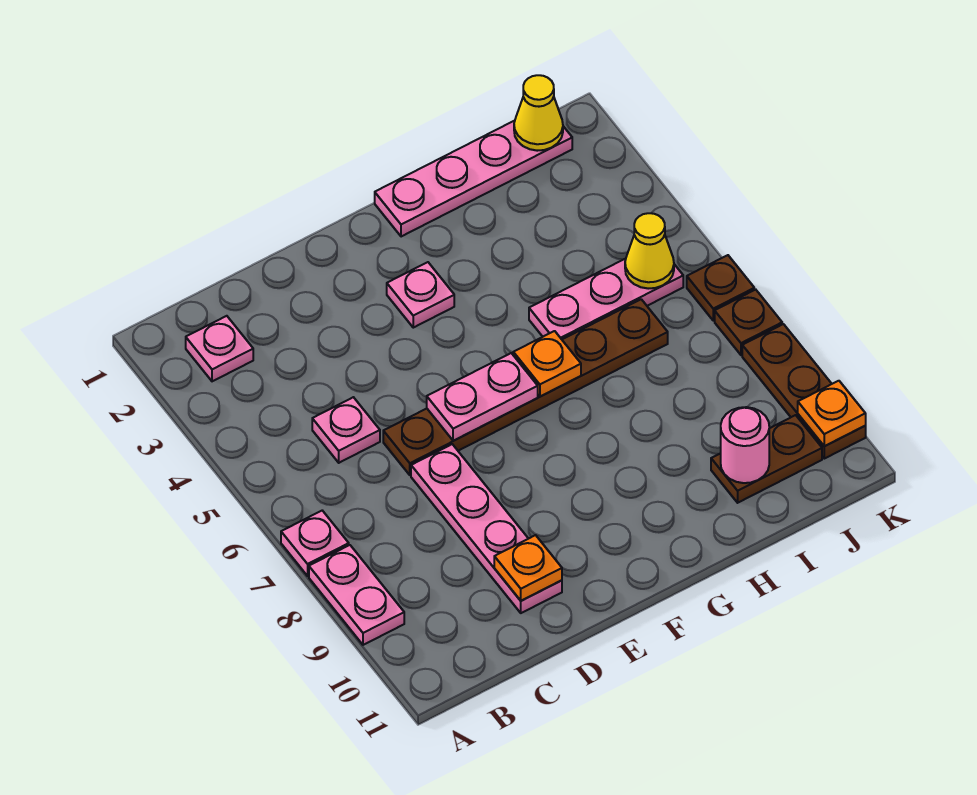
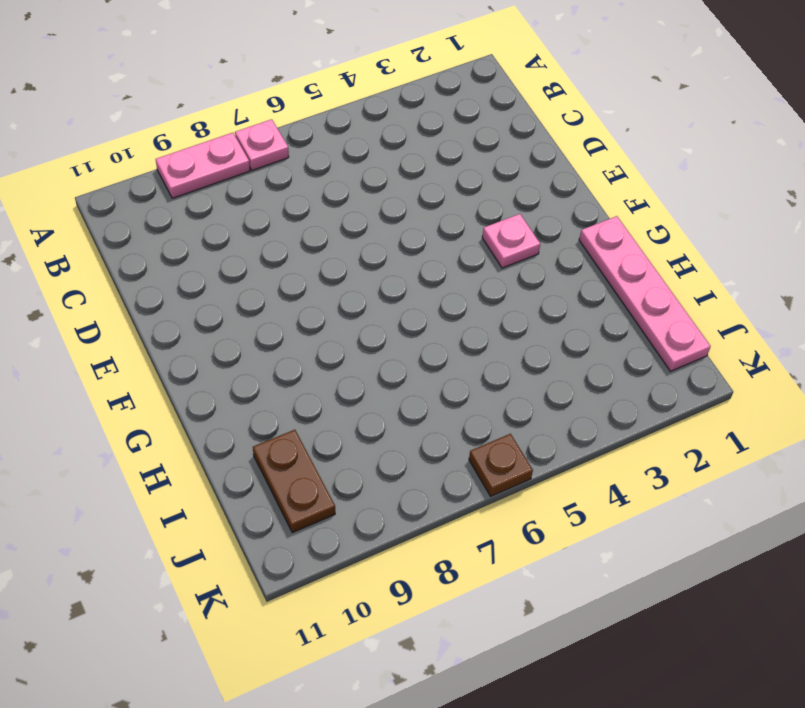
none -> pink plate B2 level 1
none -> pink plate C5 level 1
none -> brown plate D6:I6 level 1

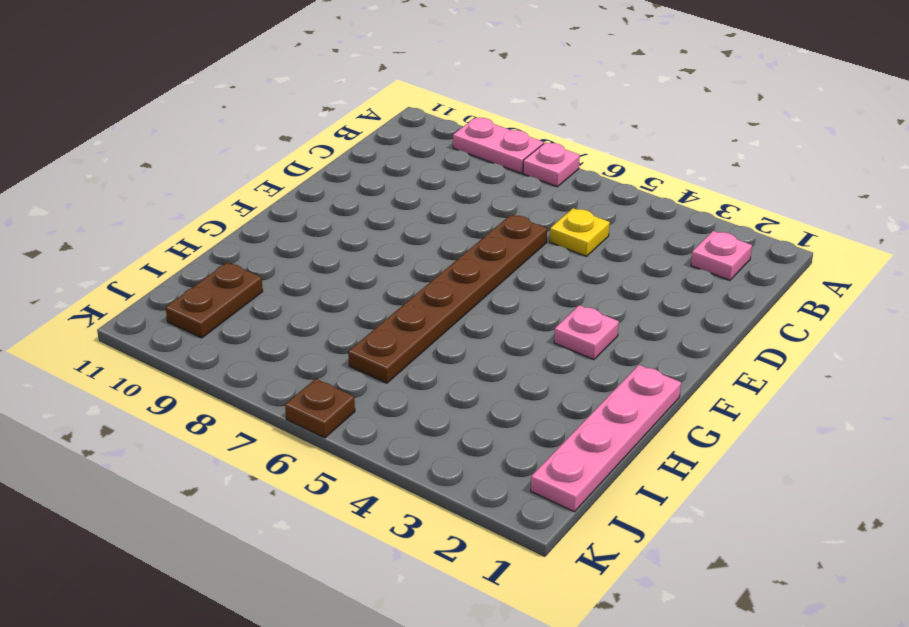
yellow plate C5 level 1 -> pink plate C5 level 1
none -> pink plate D7:D10 level 1
none -> pink plate H5:J5 level 1
none -> brown plate K7 level 1

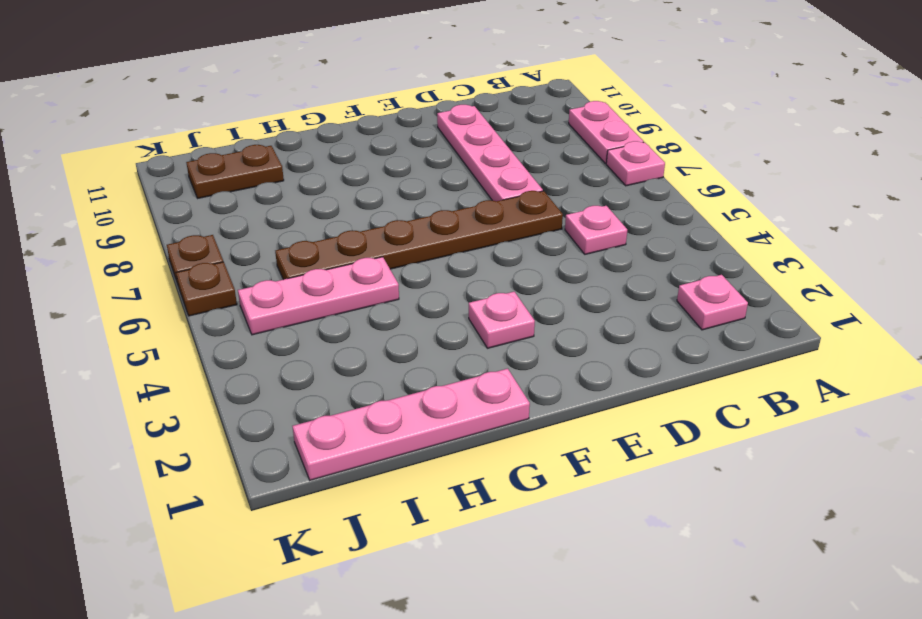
none -> brown plate K8:K10 level 1
none -> orange plate D10 level 2
none -> pink plate E6:F6 level 2

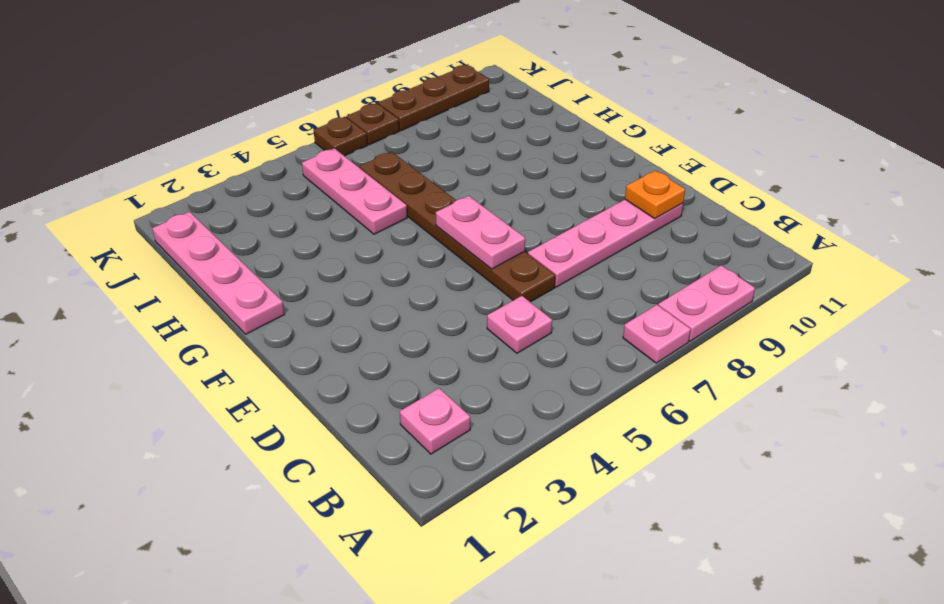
none -> pink plate F3 level 1
none -> brown plate I10:J10 level 1
none -> orange plate G6 level 2

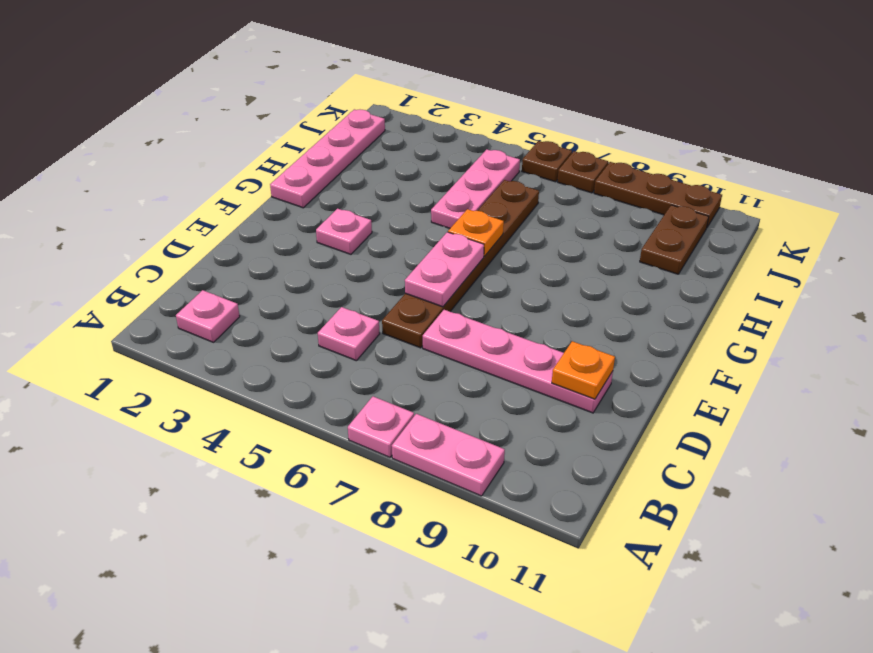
none -> pink round brick I10 level 2
none -> yellow cone J1 level 2
none -> yellow cone J5 level 2

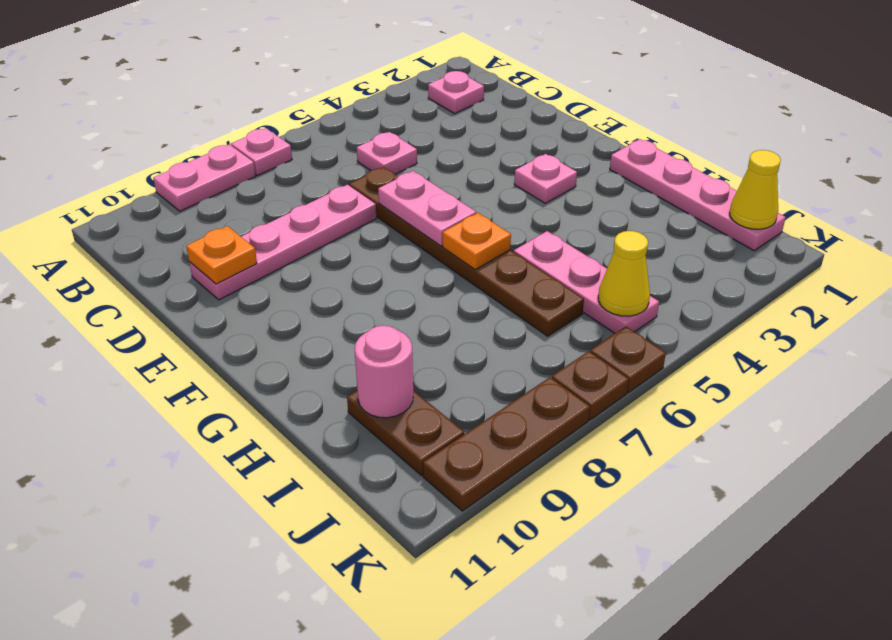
none -> orange plate K10 level 2

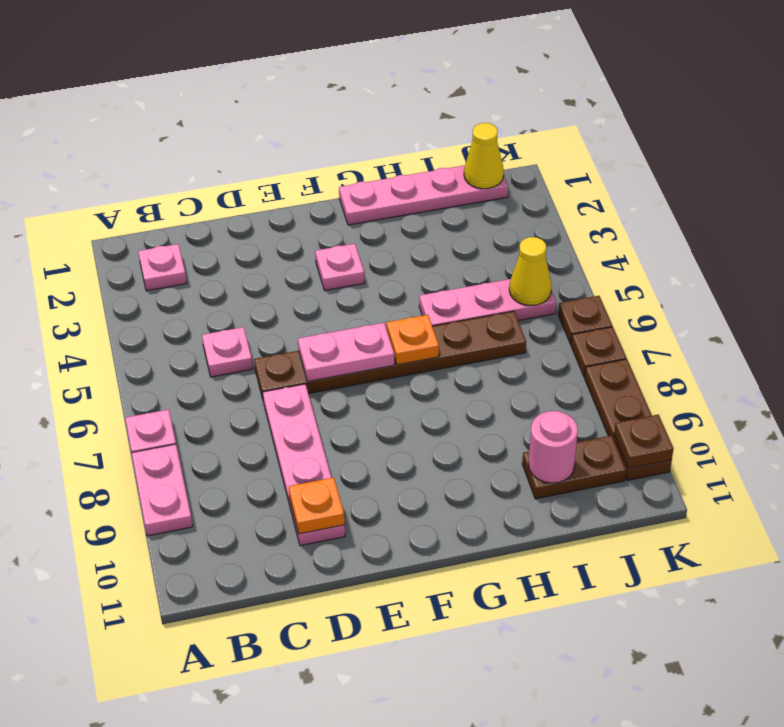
brown plate K10 level 2 -> orange plate K10 level 2

